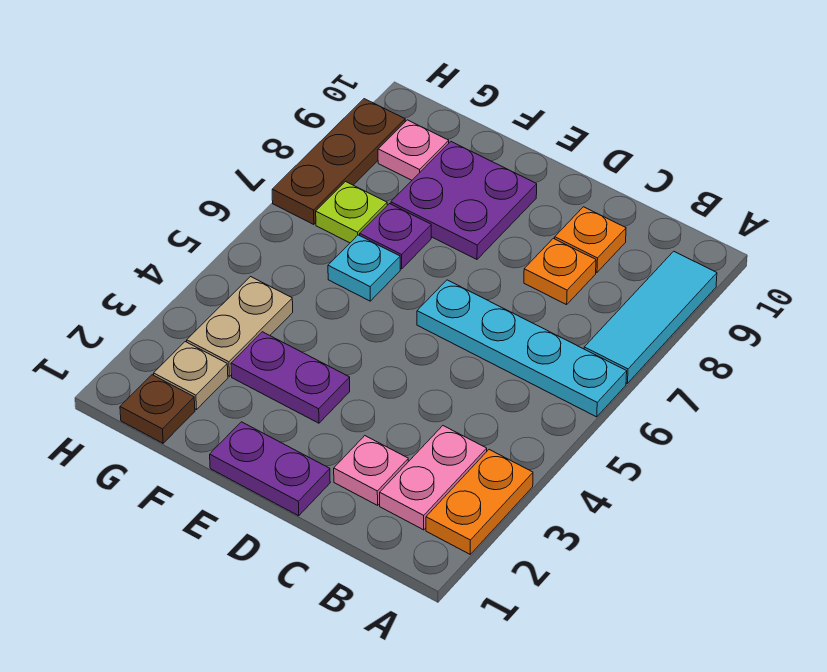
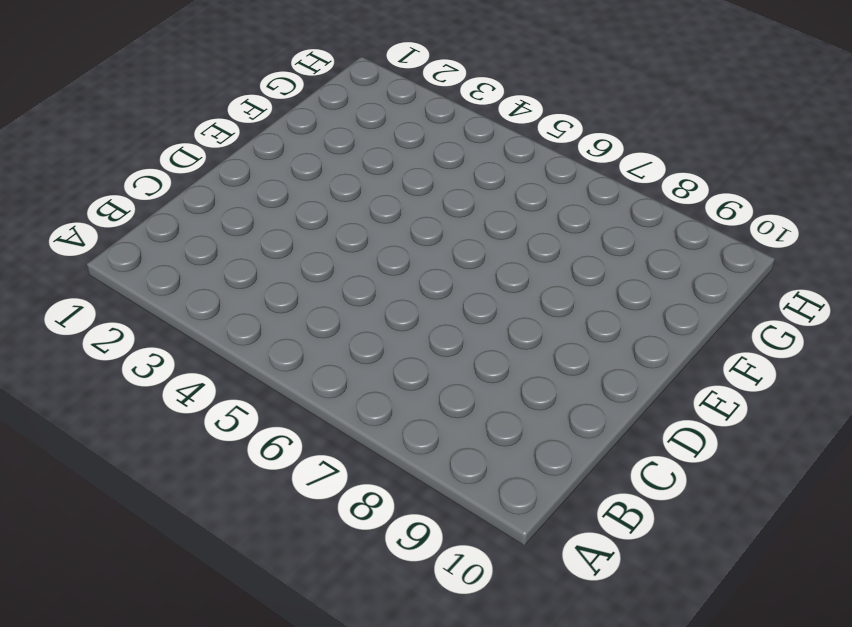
none -> orange plate A2:A3 level 1
none -> cyan plate A6:D6 level 1
none -> cyan tile A7:A9 level 1

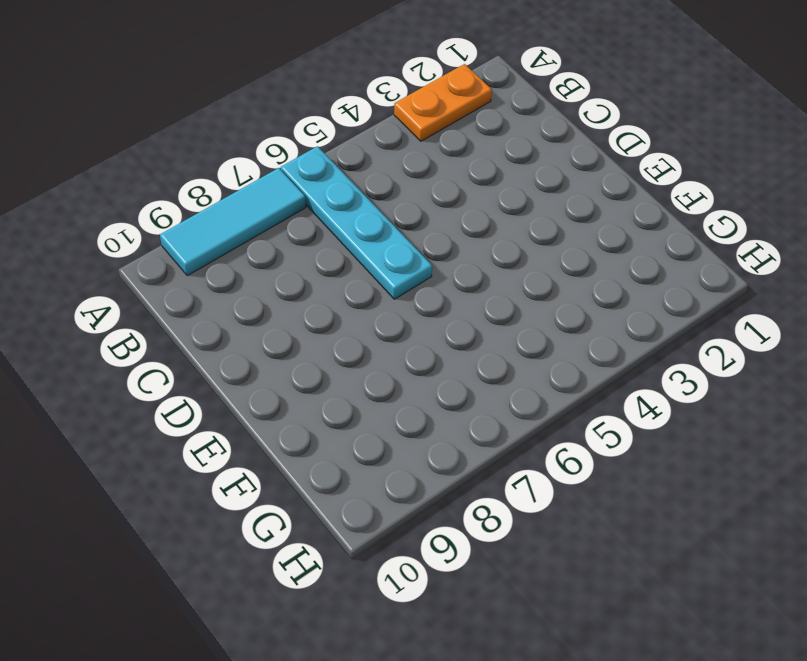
none -> pink plate B2:B3 level 1
none -> pink plate C2 level 1
none -> orange plate C8 level 1

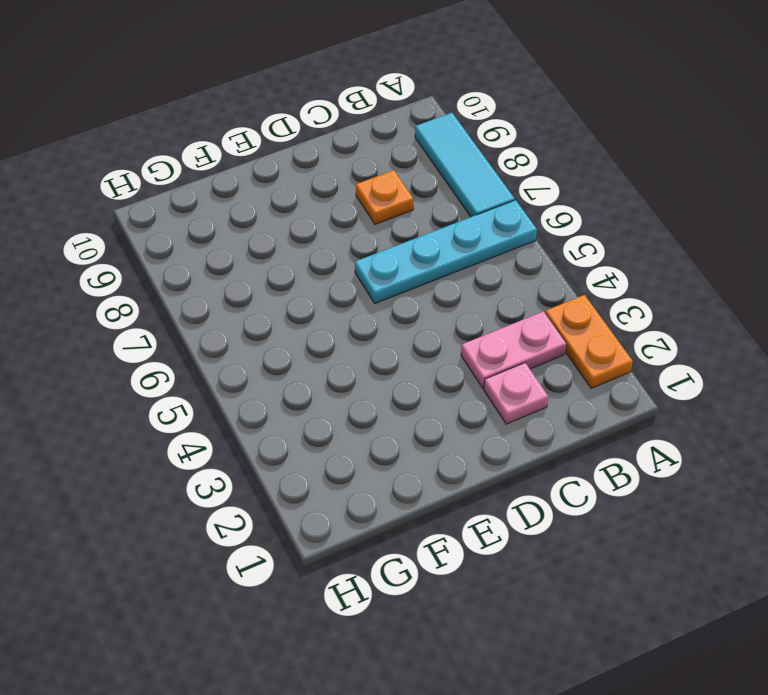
pink plate B3:C3 level 1 -> pink plate B2:B3 level 1
none -> orange plate C9 level 1
none -> purple plate D1:E1 level 1
none -> purple plate E3:F3 level 1

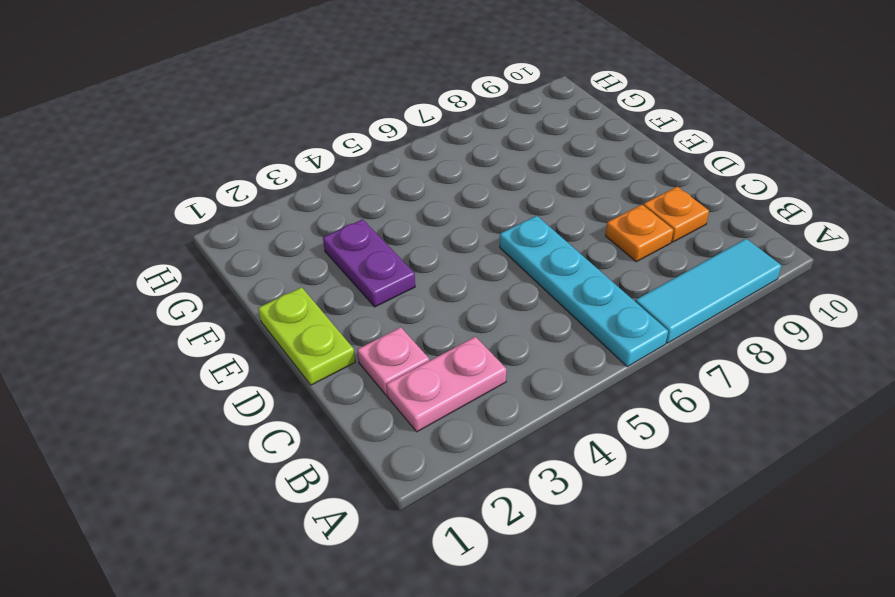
lime plate D1:E1 level 1 -> purple plate D1:E1 level 1
none -> orange plate A2:A3 level 1
none -> purple plate E8:F9 level 1
none -> cyan plate F6 level 1

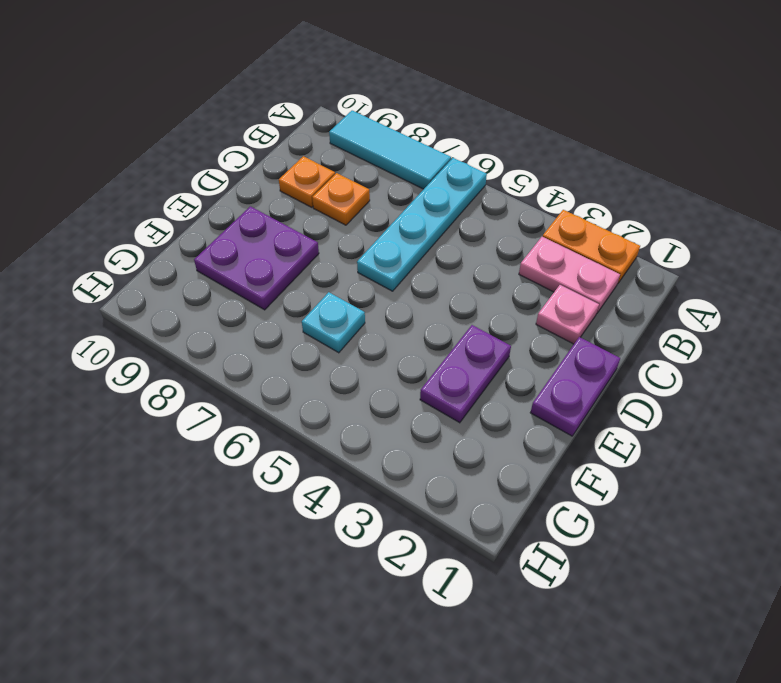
none -> purple plate F7 level 1
none -> brown plate G1 level 1
none -> tan plate G2 level 1

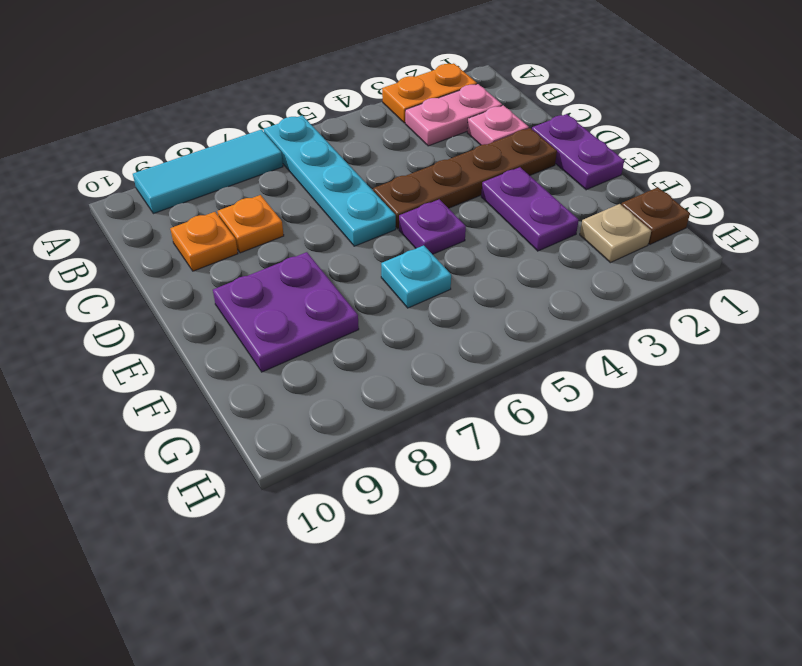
brown plate D2:D5 level 1 -> none
purple plate E5 level 1 -> purple plate F7 level 1
none -> tan plate G3:G4 level 1
none -> lime plate G7 level 1
none -> pink plate G9 level 1

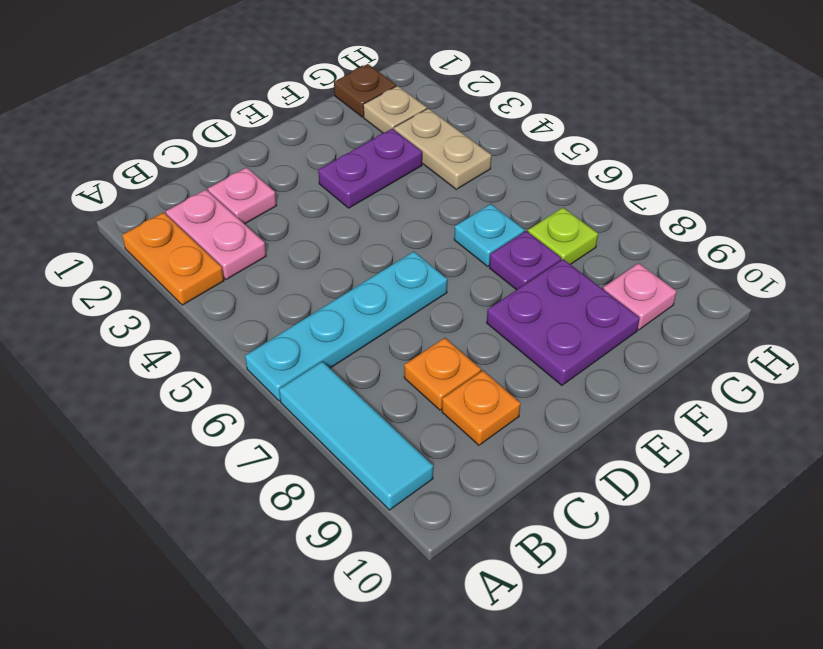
none -> purple plate D1:E1 level 1
none -> brown plate H7:H9 level 1

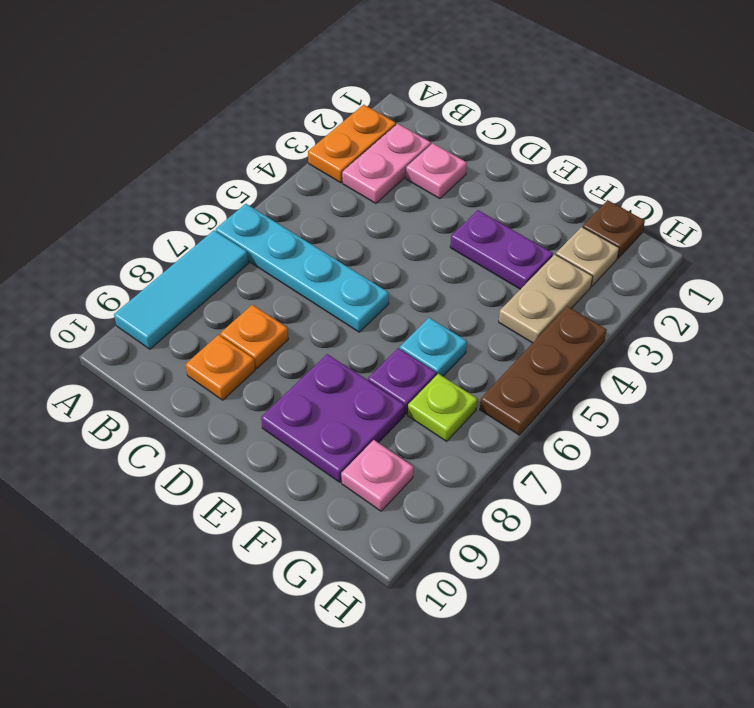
brown plate H4:H6 level 1 -> brown plate H7:H9 level 1
none -> purple plate D1:E1 level 1

